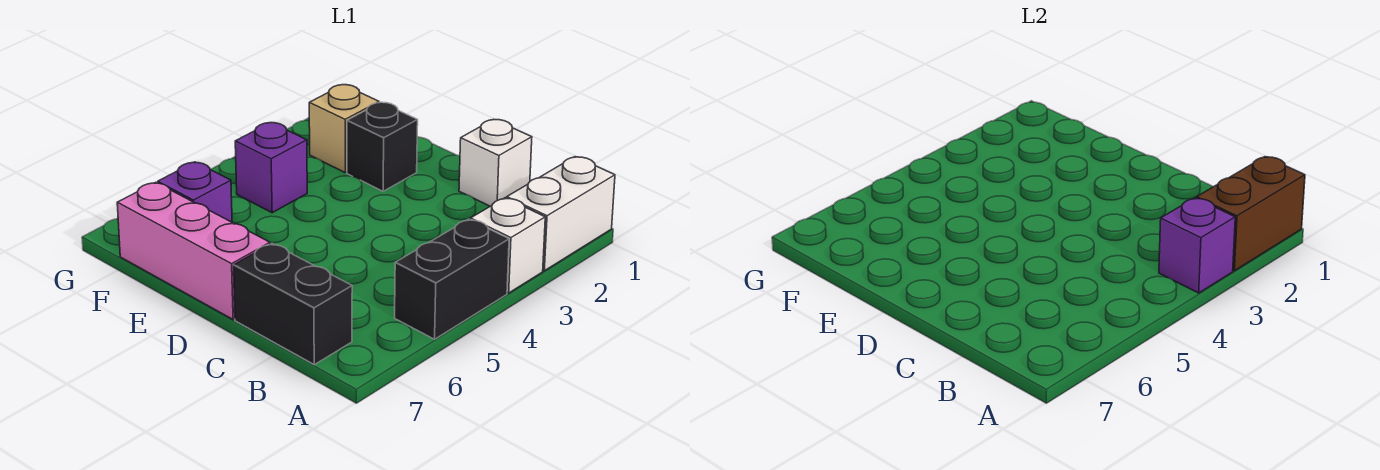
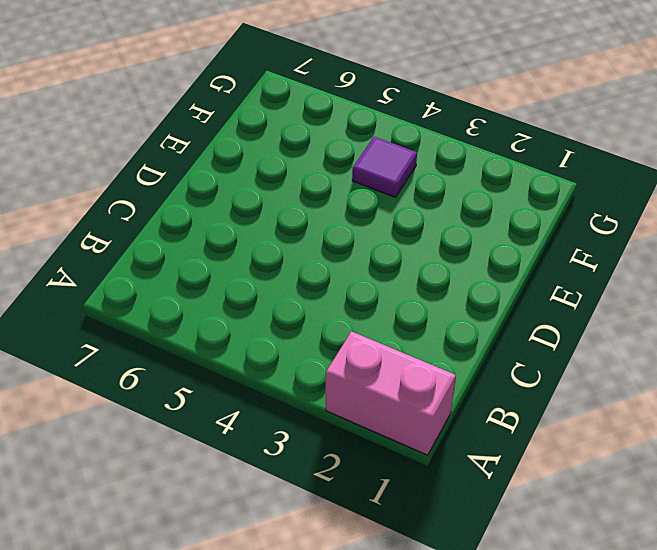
pink brick A1:A2 level 1 -> white brick A1:A2 level 1
purple tile F4 level 1 -> purple brick F4 level 1
none -> white brick A3 level 1
none -> black brick A4:A5 level 1
none -> black brick B7:C7 level 1

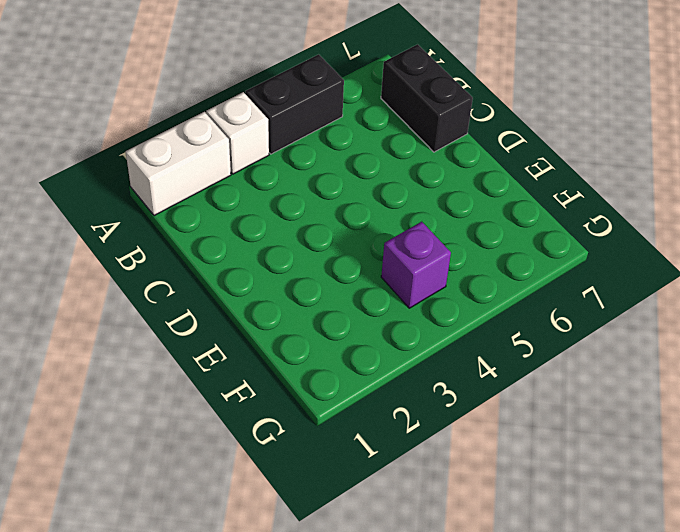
none -> white brick C1 level 1
none -> pink brick D7:F7 level 1
none -> black brick E2 level 1

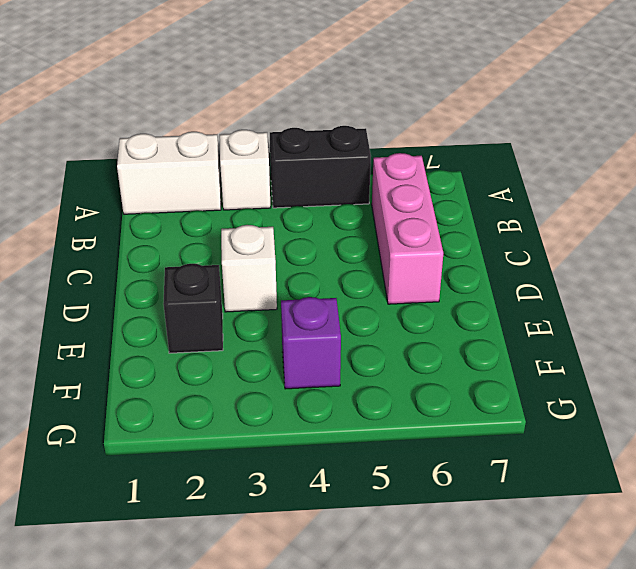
pink brick B6:D6 level 1 -> pink brick D7:F7 level 1
white brick D3 level 1 -> white brick C1 level 1
none -> black brick B7:C7 level 1
none -> tan brick F2 level 1
none -> purple brick F6 level 1

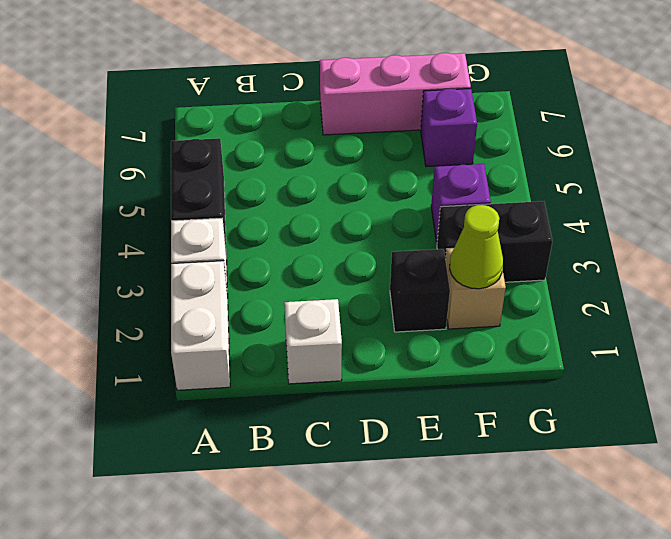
lime cone F2 level 2 -> none
black brick F3:G3 level 1 -> black brick B7:C7 level 1
none -> brown brick A1:A2 level 2
none -> purple brick A3 level 2

